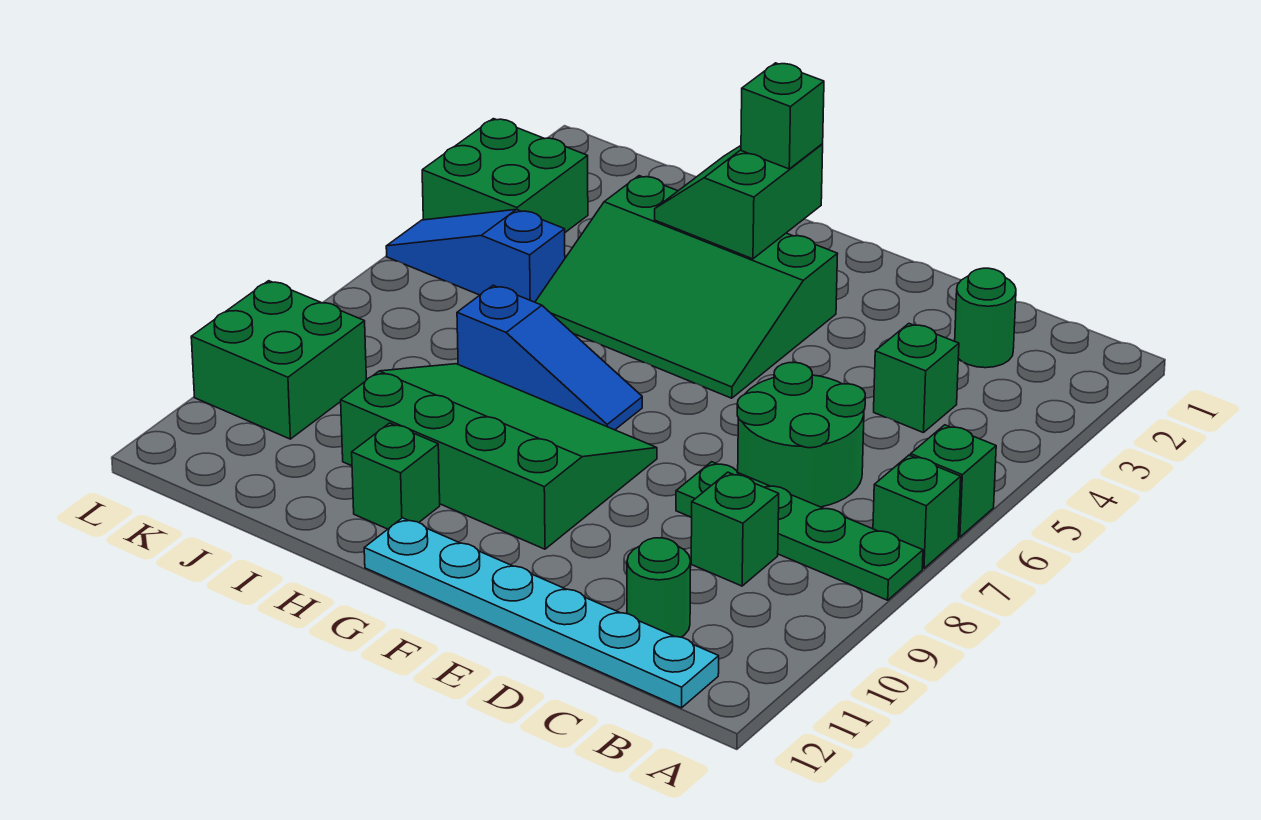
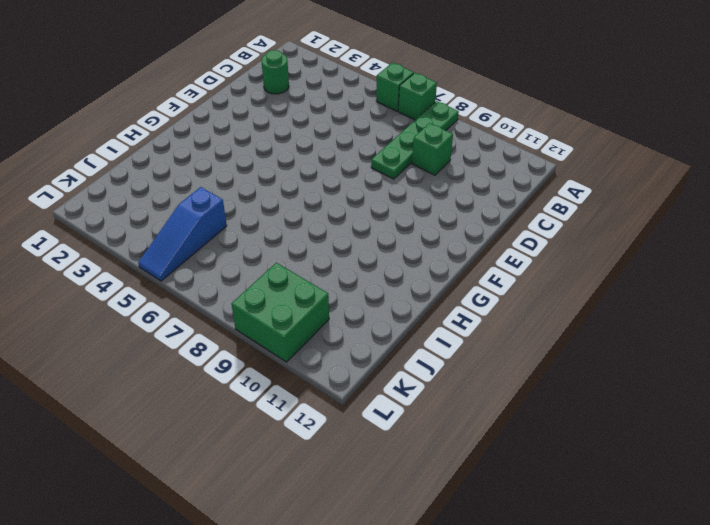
none -> cyan plate B12:G12 level 1
none -> green brick C4 level 1
none -> green round brick C6:D7 level 1

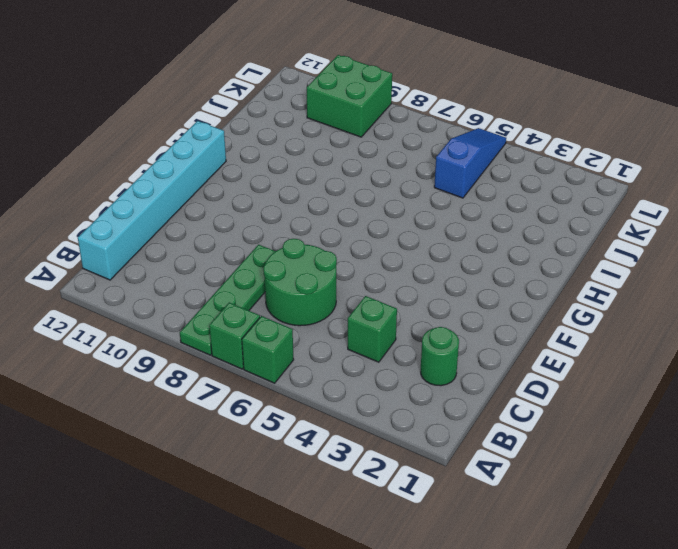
cyan brick B12:G12 level 1 -> cyan plate B12:G12 level 1
none -> green brick C9 level 1
none -> green round brick C11 level 1
none -> green slope F3:I5 level 1 top 3

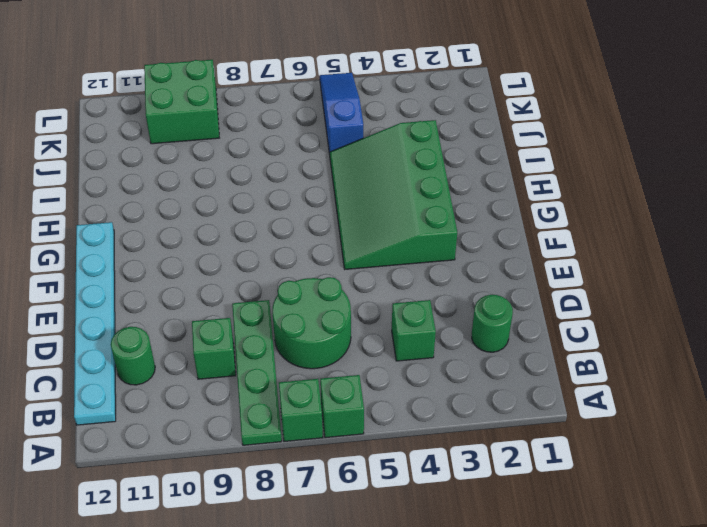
none -> green slope F8:I10 level 1 top 10
none -> blue slope G7:I7 level 1 top I
none -> green brick H11 level 1

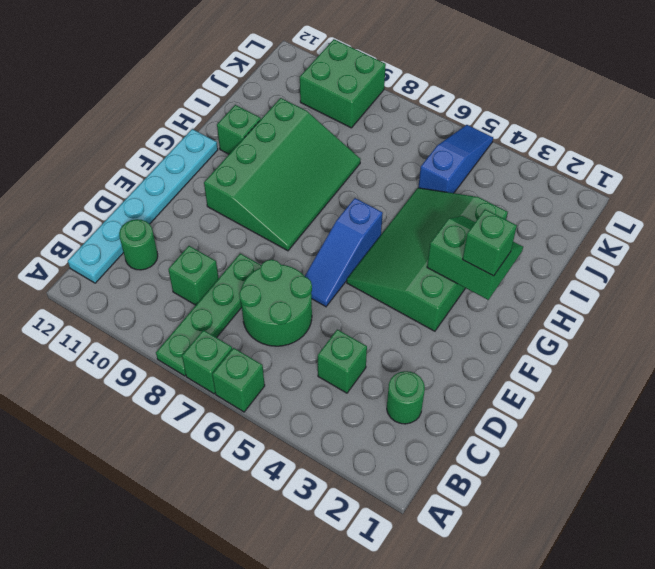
blue slope E6:G6 level 1 top G -> blue slope G7:I7 level 1 top I
none -> green brick K3:L4 level 1

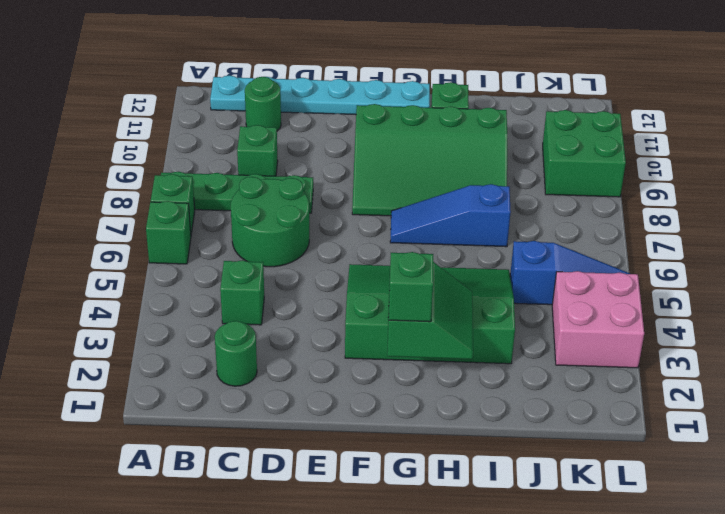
pink brick K3:L4 level 1 -> green brick K3:L4 level 1

